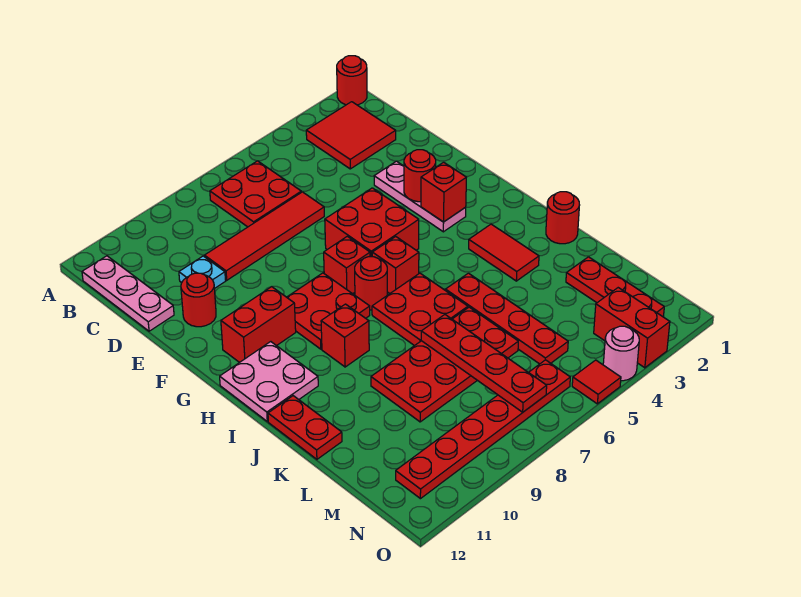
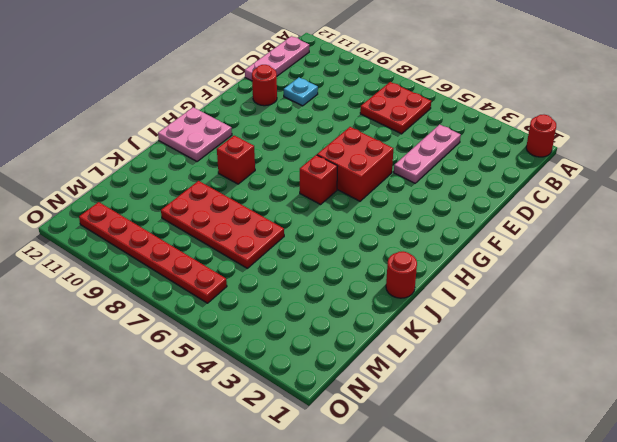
pink plate C4:E4 level 1 -> pink plate E3:G3 level 1
none -> red tile B2:C3 level 1
none -> red tile D6:D9 level 1
none -> red brick G7 level 1
none -> red plate G8:H9 level 1

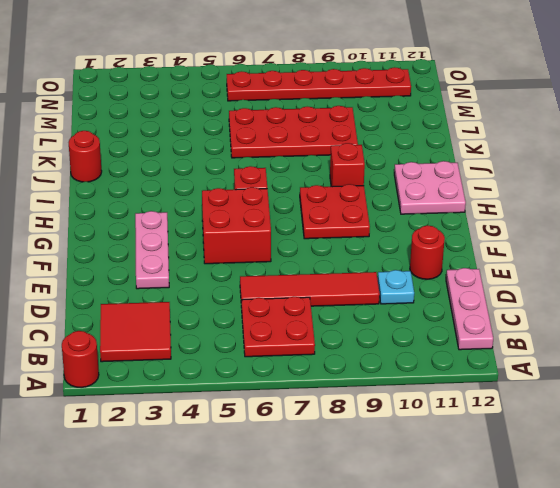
none -> red brick G7 level 1
none -> red brick G10:G11 level 1
none -> red round brick H7 level 1
none -> red tile I3:J3 level 1

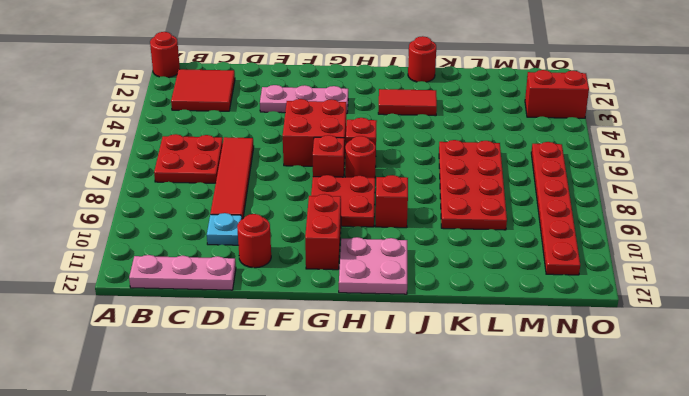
none -> red plate I6:J7 level 1
none -> red plate J5:M5 level 1
none -> red plate J12:K12 level 1
none -> red plate L2:N2 level 1

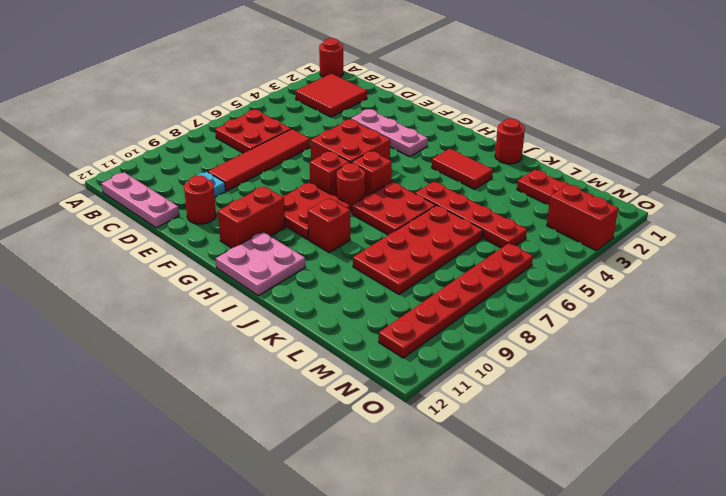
none -> red plate J12:K12 level 1
none -> pink round brick O4 level 1
none -> red tile O5 level 1
none -> red round brick F3 level 2

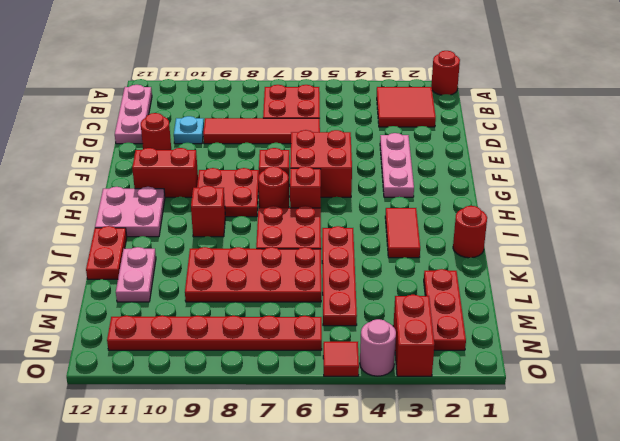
pink plate K11:L11 level 1 -> none
none -> red round brick F3 level 2
none -> red brick G3 level 2
none -> red plate K7:N7 level 2

